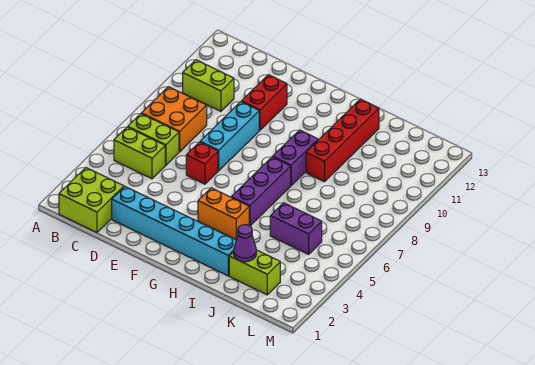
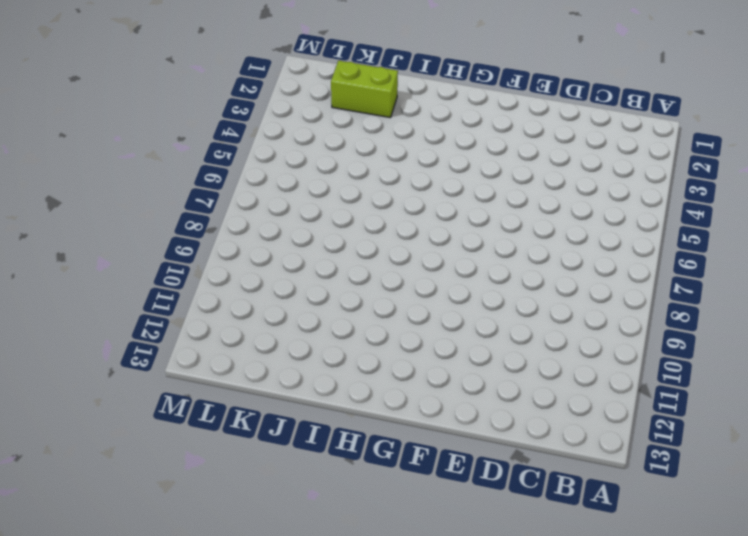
none -> lime brick B1:C2 level 1
none -> lime brick B5:C5 level 1
none -> lime brick B6:C6 level 1

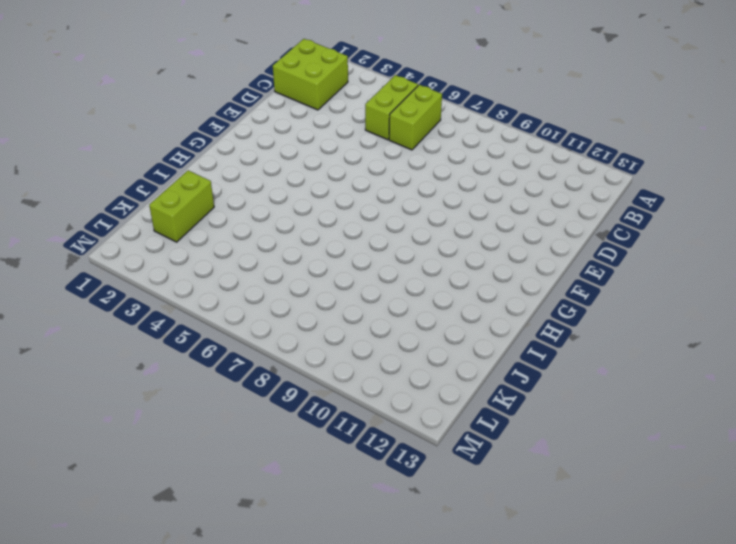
none -> orange brick B7:C8 level 1
none -> lime brick B10:C10 level 1
none -> cyan brick D2:I2 level 1

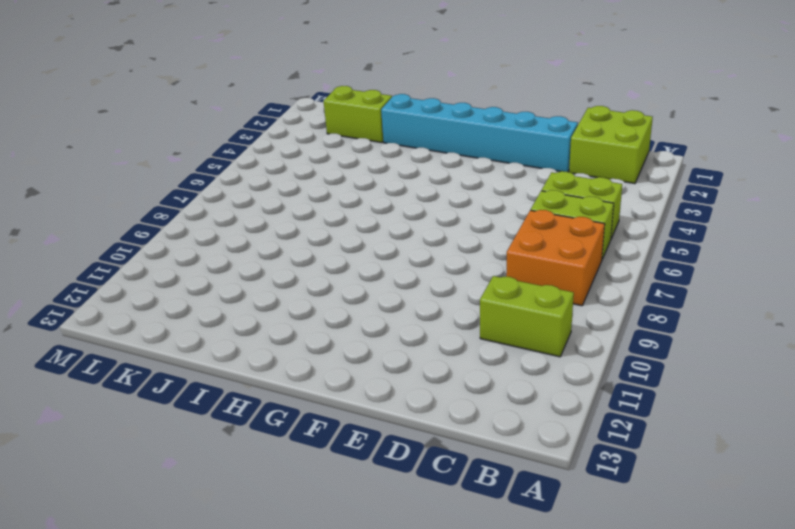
none -> red brick E6 level 1
none -> cyan brick E7:E9 level 1
none -> red brick E10:E11 level 1

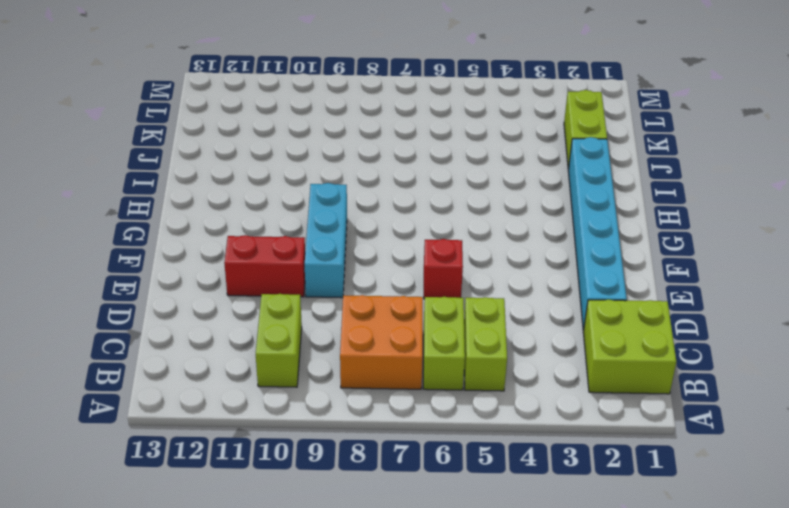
cyan brick E9:G9 level 1 -> cyan brick E7:E9 level 1
none -> orange brick G4:H4 level 1
none -> purple brick H5:H7 level 1
none -> purple brick H8:H9 level 1

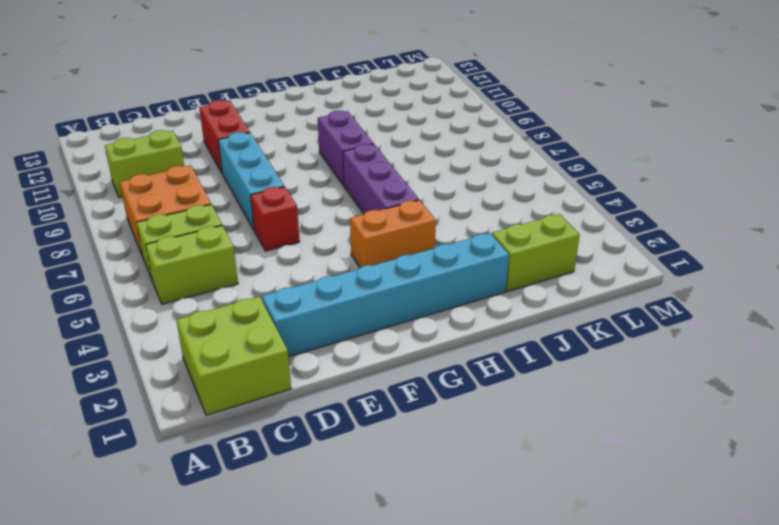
none -> red brick I9:I12 level 1
none -> purple brick J5:K5 level 1
none -> purple cone J2 level 2

